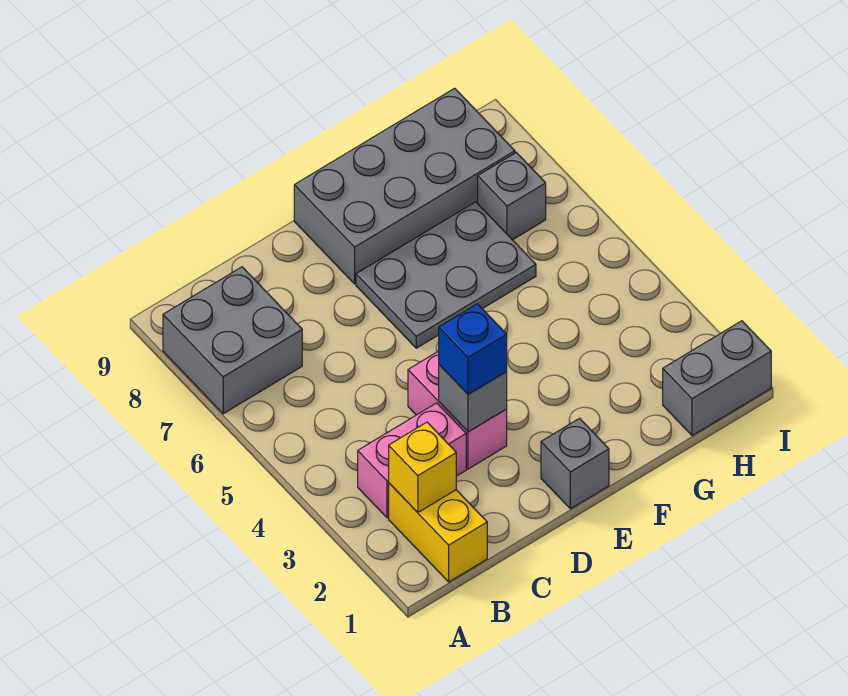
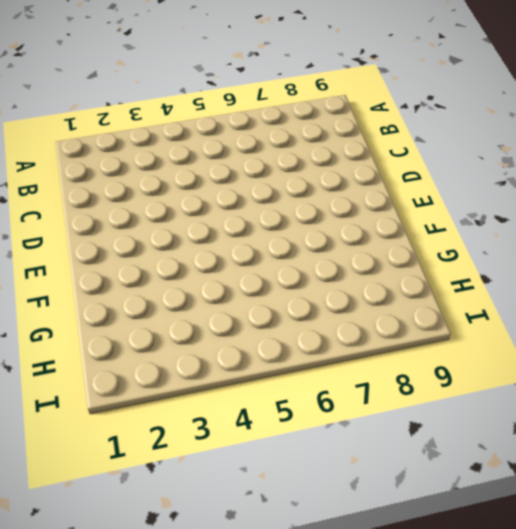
none -> grey brick A7:B8 level 1
none -> yellow brick B1:B2 level 1
none -> pink brick B3:C3 level 1

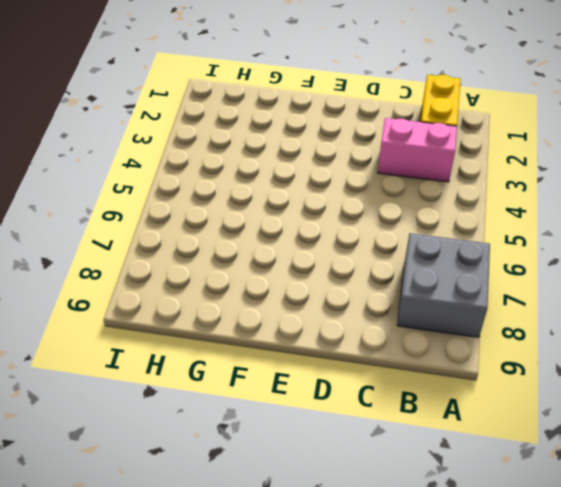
none -> pink brick D3:D4 level 1
none -> grey brick E1 level 1
none -> grey plate E6:G7 level 1

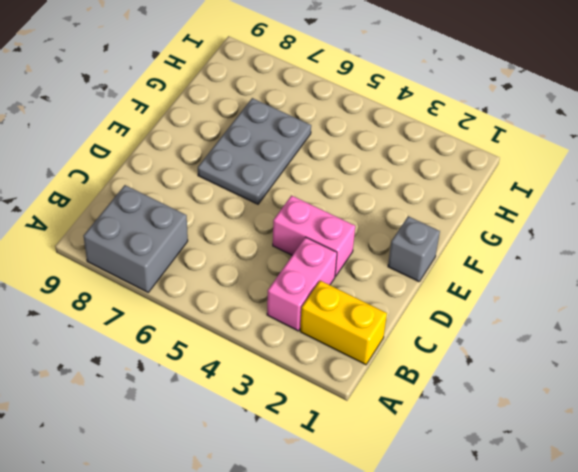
none -> grey brick E8:H9 level 1
none -> grey brick H1:I1 level 1
none -> grey brick H7 level 1

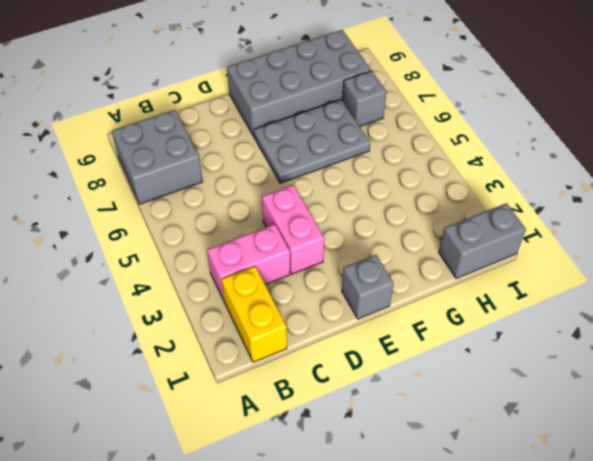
none -> yellow brick B2 level 2
none -> grey brick D3 level 2
none -> blue brick D3 level 3

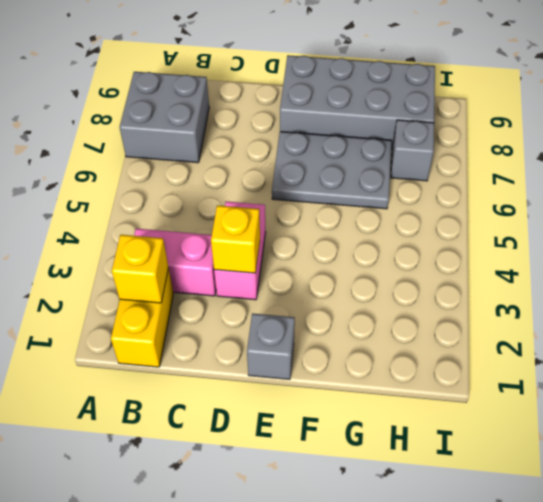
yellow brick D3 level 2 -> grey brick D3 level 2
none -> grey brick H1:I1 level 1
none -> blue brick D3 level 3

